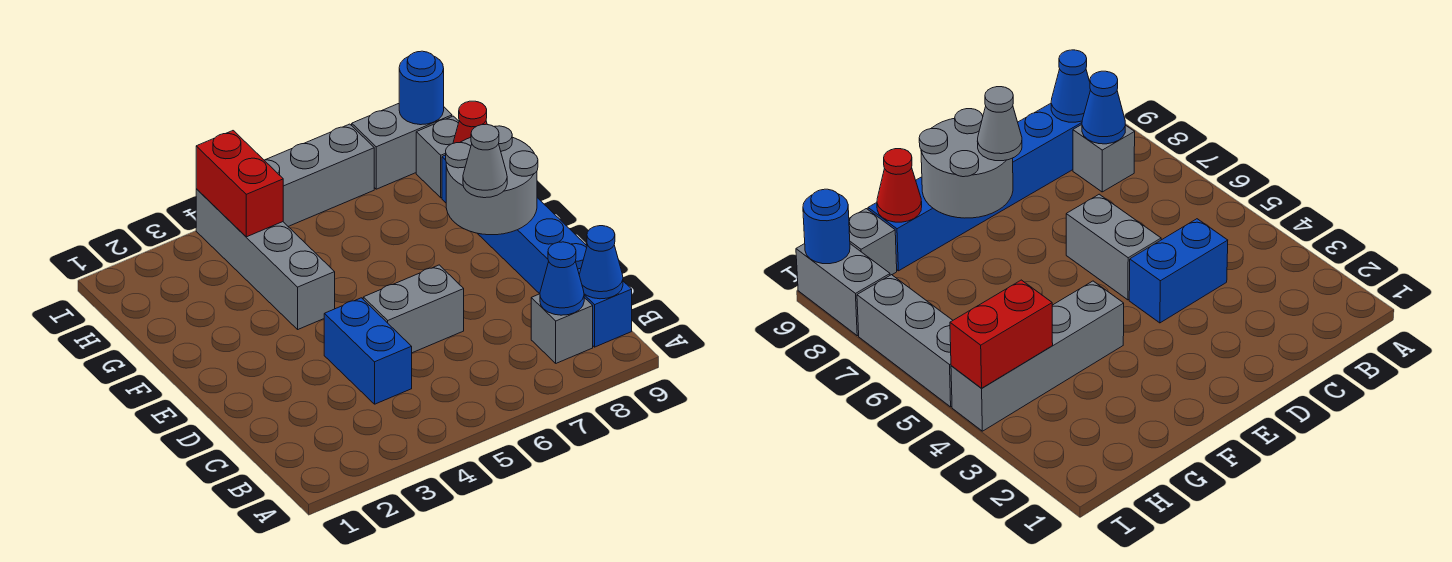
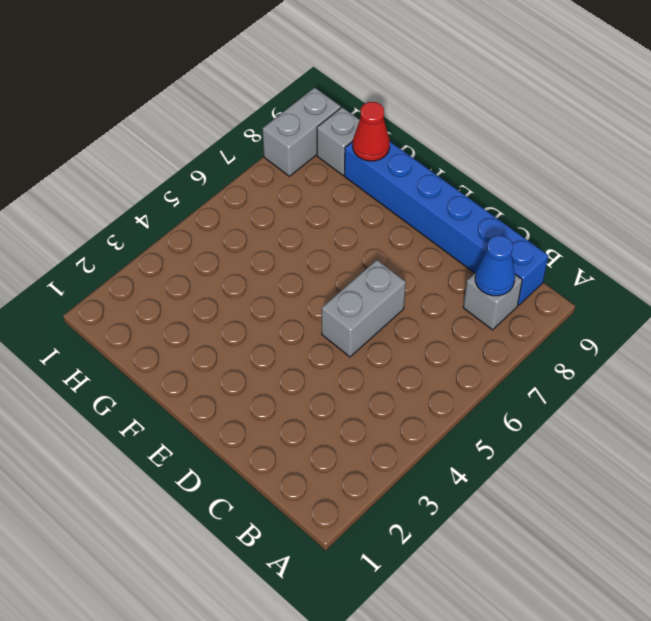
none -> blue brick C4:D4 level 1
none -> grey brick F4:I4 level 1
none -> grey brick I5:I7 level 1

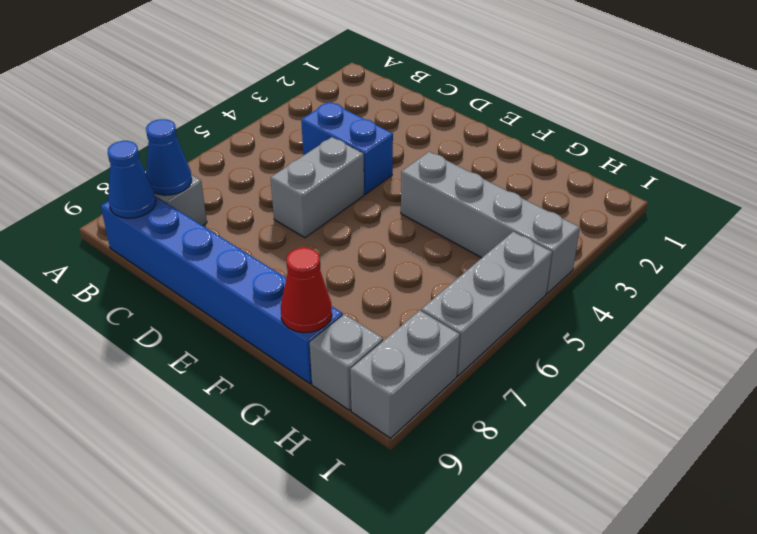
none -> grey round brick E8:F9 level 2
none -> red brick H4:I4 level 2
none -> blue round brick I9 level 2

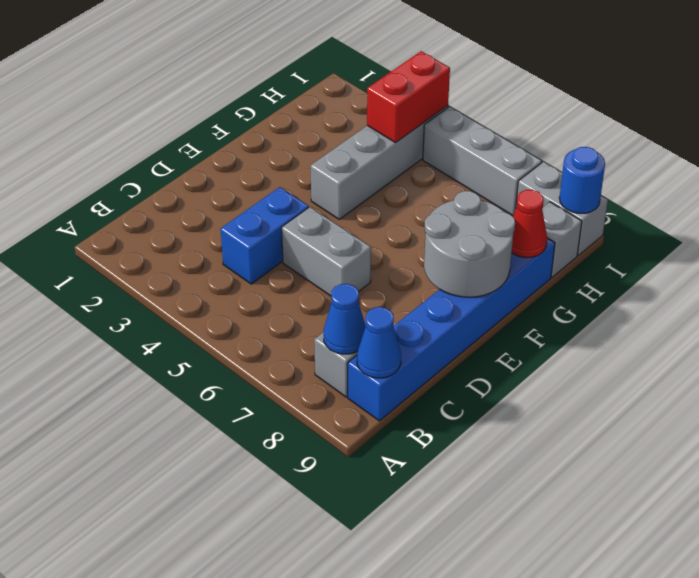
none -> grey cone E8 level 3

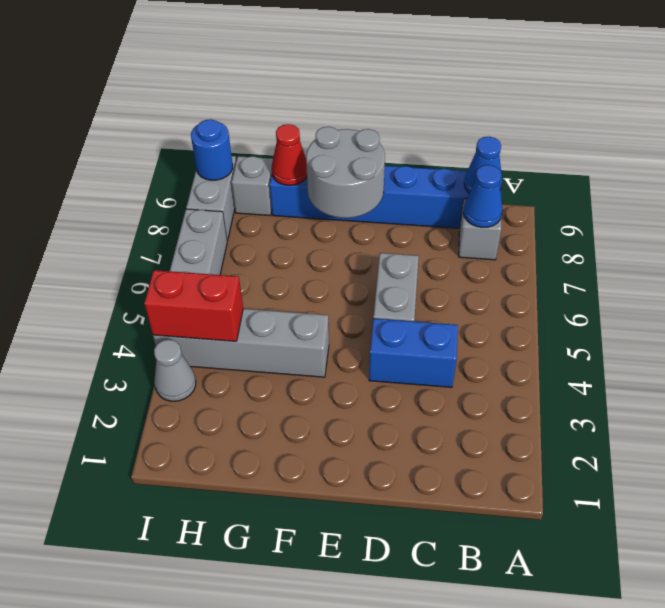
grey cone I3 level 1 -> grey cone E8 level 3

